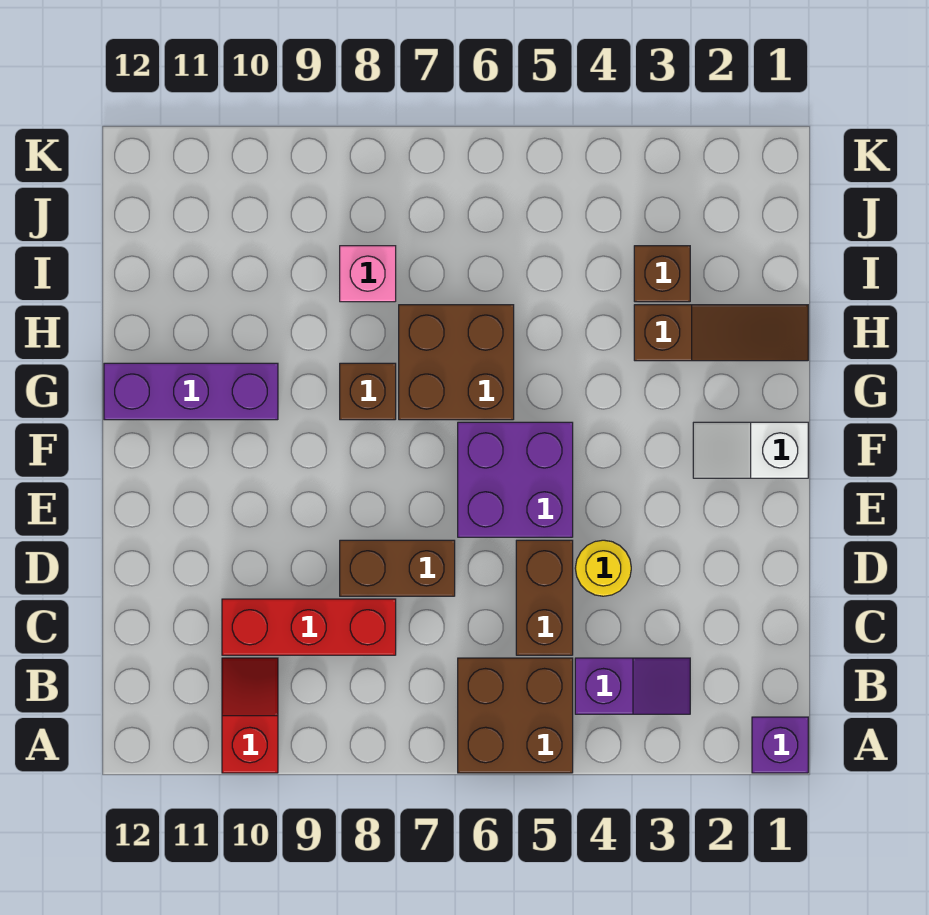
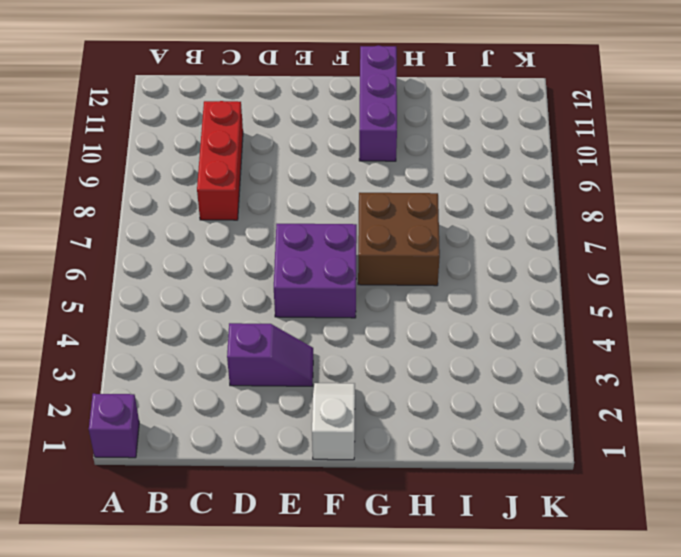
purple slope D3:E3 level 1 top D -> purple slope B3:B4 level 1 top 4
none -> brown brick A5:B6 level 1
none -> red slope A10:B10 level 1 top A
none -> brown brick C5:D5 level 1

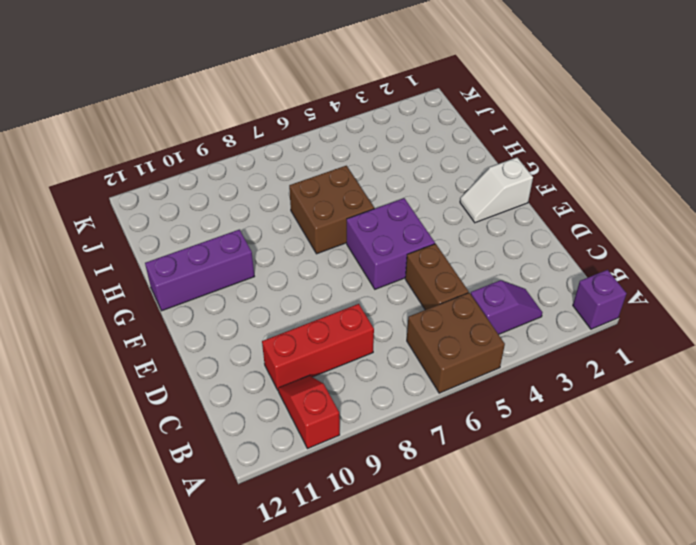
none -> yellow round brick D4 level 1
none -> brown brick D7:D8 level 1
none -> brown brick G8 level 1

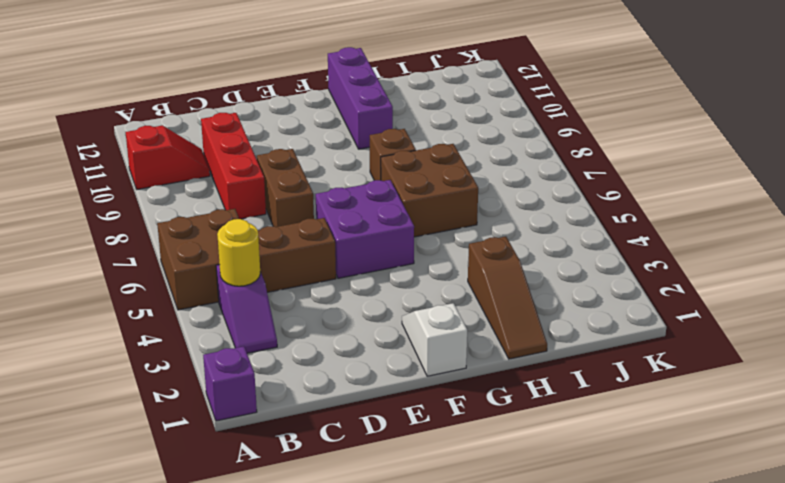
yellow round brick B4 level 2 -> yellow round brick D4 level 1
none -> brown brick I3 level 1
none -> pink brick I8 level 1

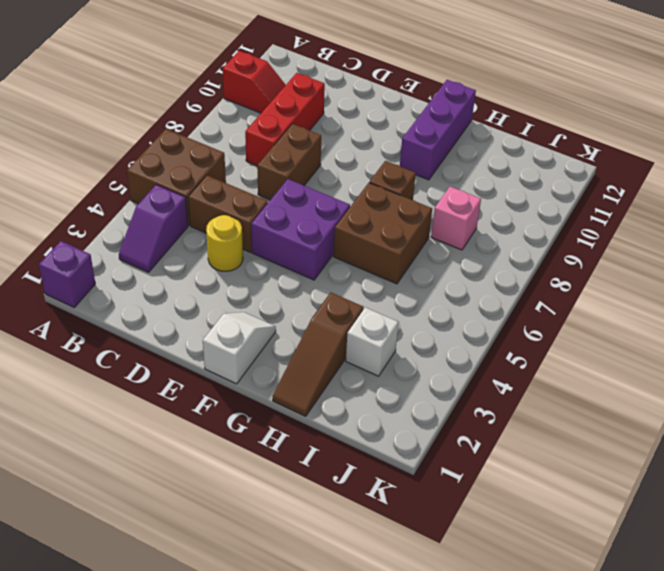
white brick I3 level 1 -> brown brick I3 level 1

